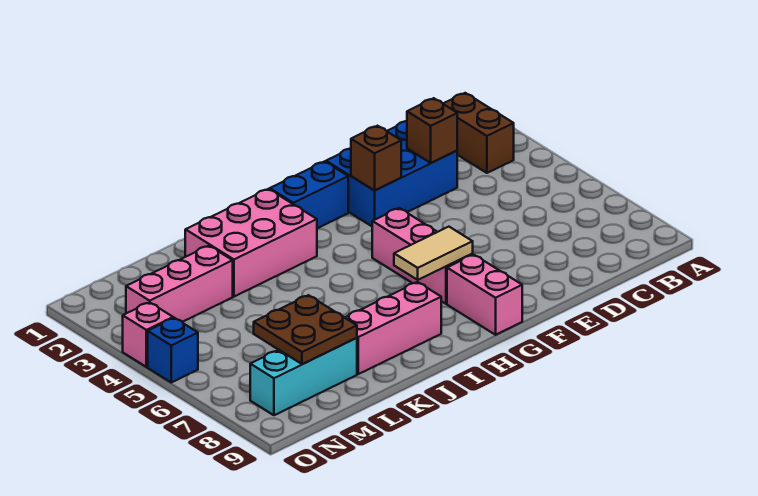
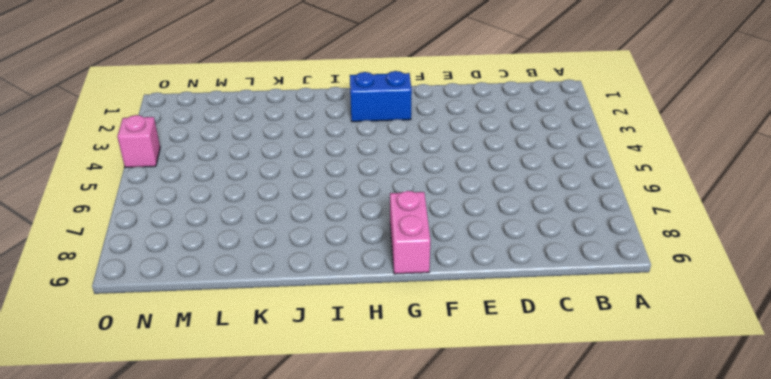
none -> brown brick B2:B3 level 1
none -> blue brick D2:F3 level 1
none -> pink brick G5:G7 level 1

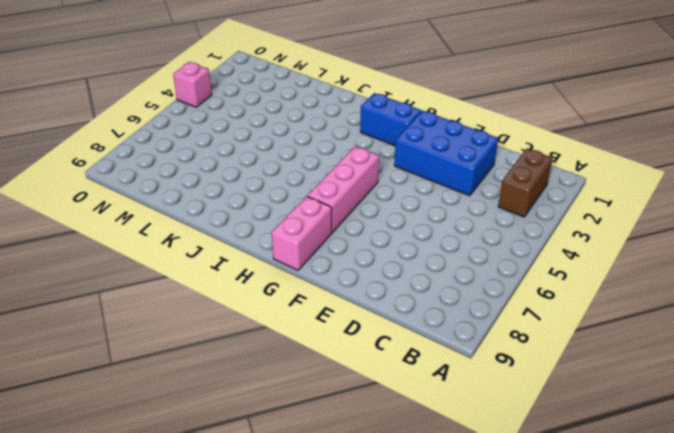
none -> pink brick I2:K3 level 1
none -> pink brick I8:K8 level 1
none -> pink brick L3:N3 level 1

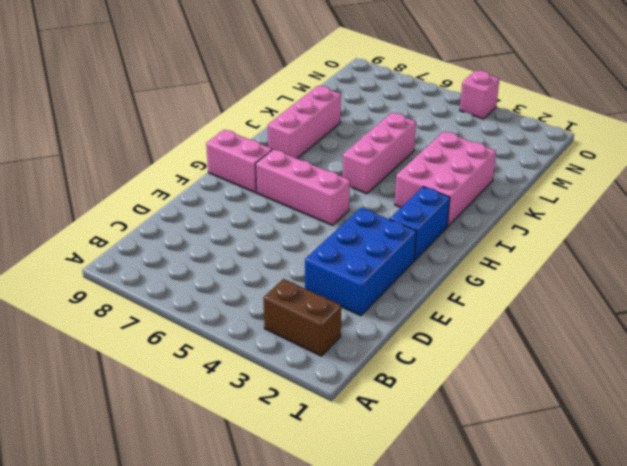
pink brick I5:K5 level 1 -> pink brick L3:N3 level 1
none -> cyan brick L8:N8 level 1
none -> blue brick O5 level 1
none -> brown brick D3 level 2

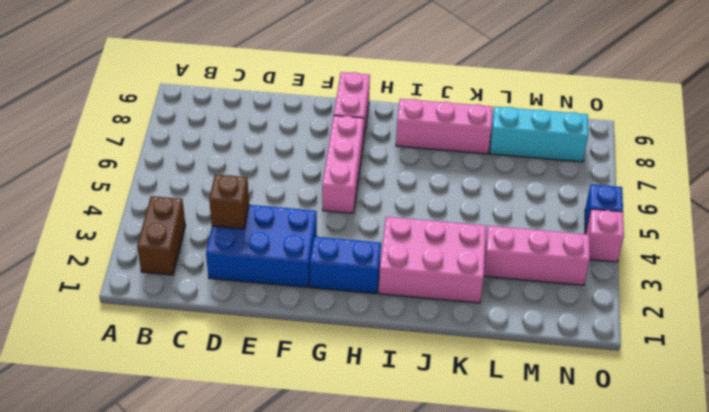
none -> brown brick F3 level 2
none -> tan tile G7:H7 level 2
none -> brown plate L7:M8 level 2

